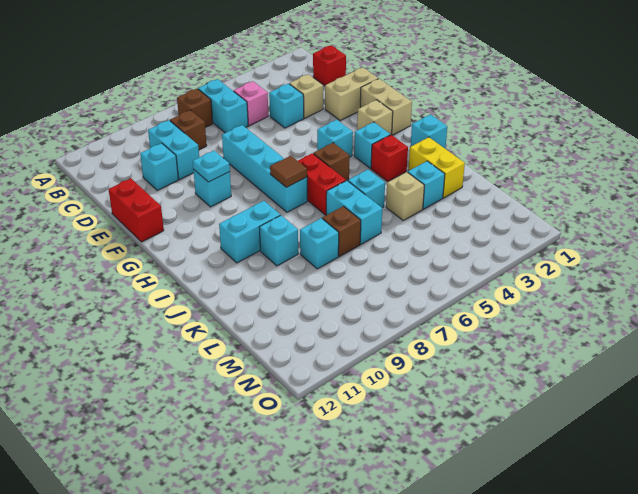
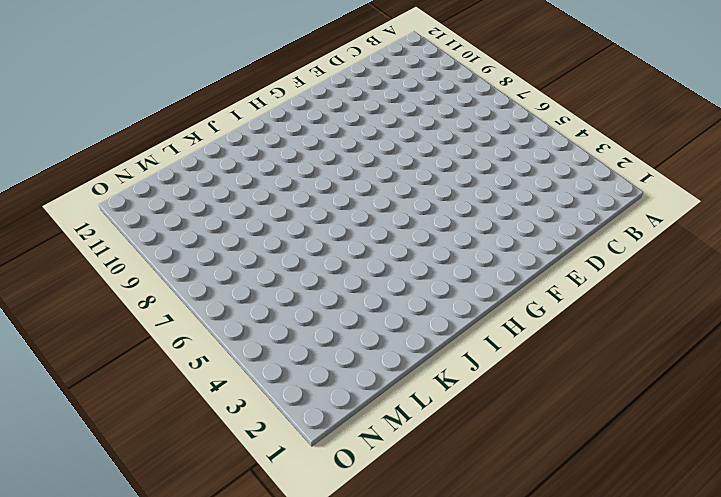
none -> cyan brick B6:C6 level 1
none -> brown brick B7 level 1
none -> red brick C1 level 1
none -> pink brick C5 level 1

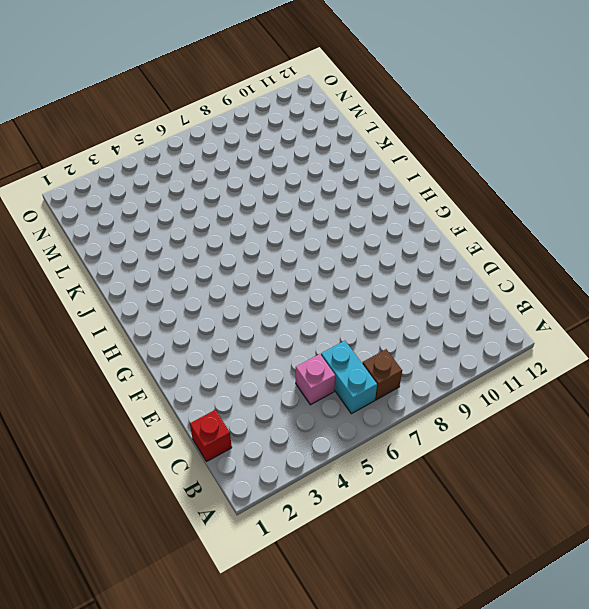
none -> brown brick C8 level 1
none -> cyan brick C9:D9 level 1
none -> tan brick D3 level 1
none -> cyan brick D4 level 1

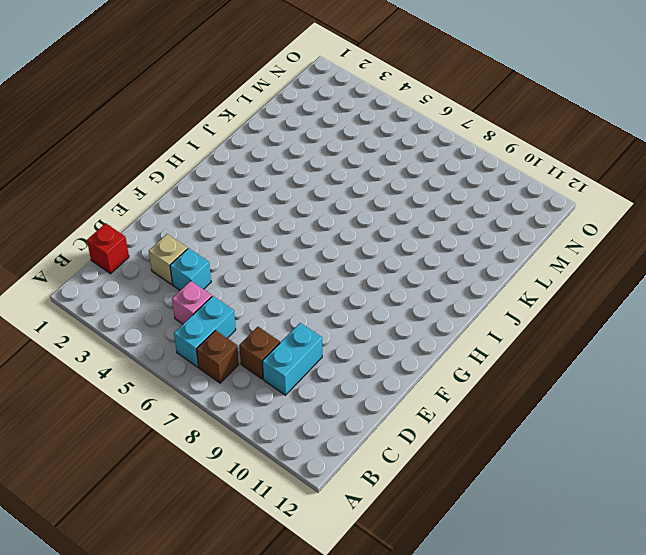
none -> cyan brick D10 level 1
none -> tan brick E1:E2 level 1
none -> cyan brick E7:H7 level 1
none -> red brick E12:F12 level 1

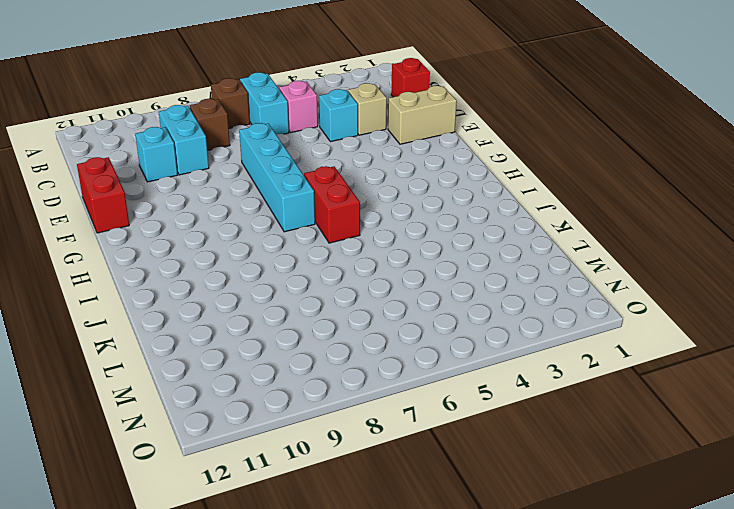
none -> tan brick F1:G1 level 1
none -> cyan brick F9 level 1
none -> tan brick G2 level 1
none -> cyan brick G4 level 1

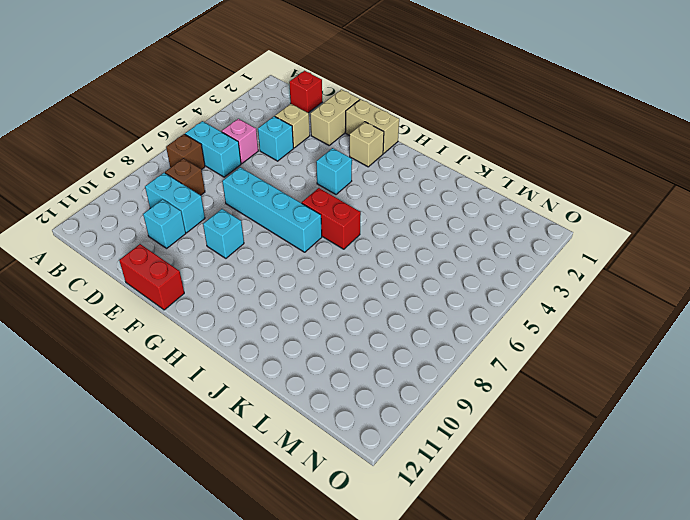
none -> cyan brick H3 level 1
none -> brown brick H5 level 1
none -> cyan brick I1 level 1
none -> red brick I3 level 1

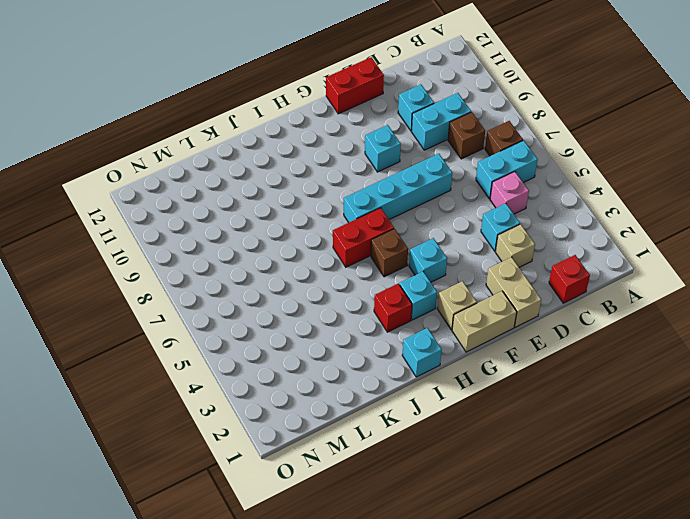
none -> cyan brick I9:I10 level 1
none -> yellow brick J2:K2 level 1
none -> cyan brick J5 level 1
none -> cyan brick J6:K6 level 1

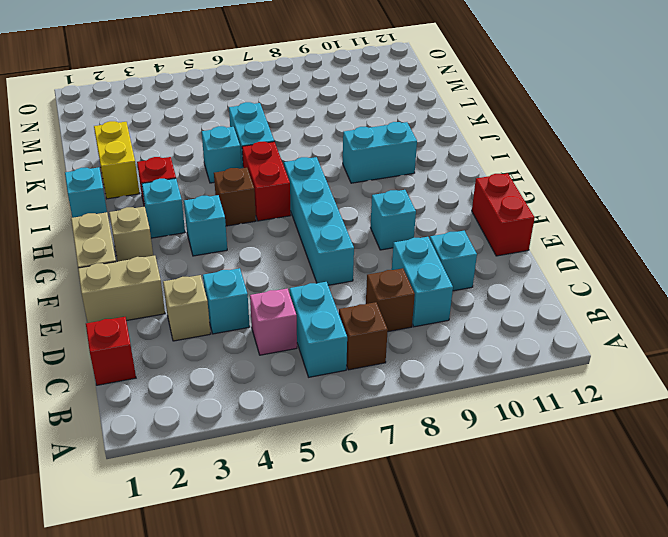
none -> cyan brick J9 level 1
none -> cyan brick K3 level 1
none -> tan brick K4 level 1
none -> brown brick K7 level 1

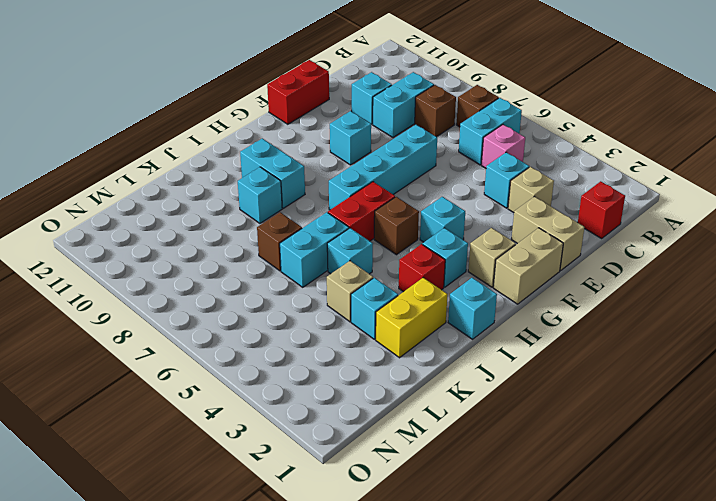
none -> cyan brick K8 level 1
none -> cyan plate F9 level 2
none -> brown tile H7 level 2

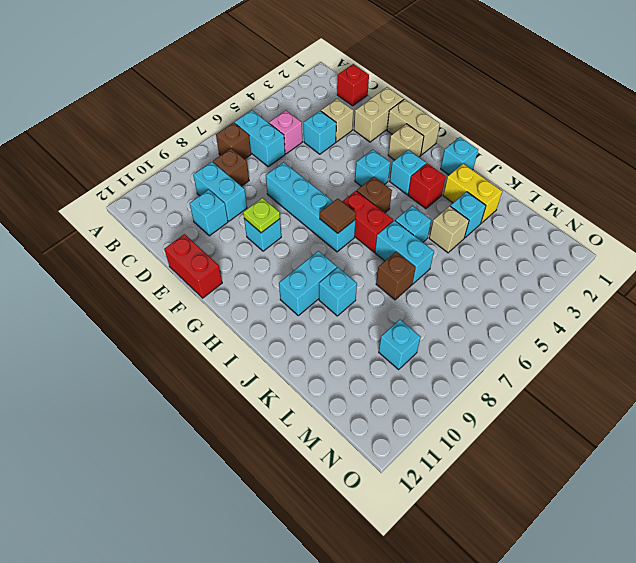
lime plate F9 level 2 -> cyan plate F9 level 2
cyan brick M9 level 1 -> cyan brick K8 level 1

